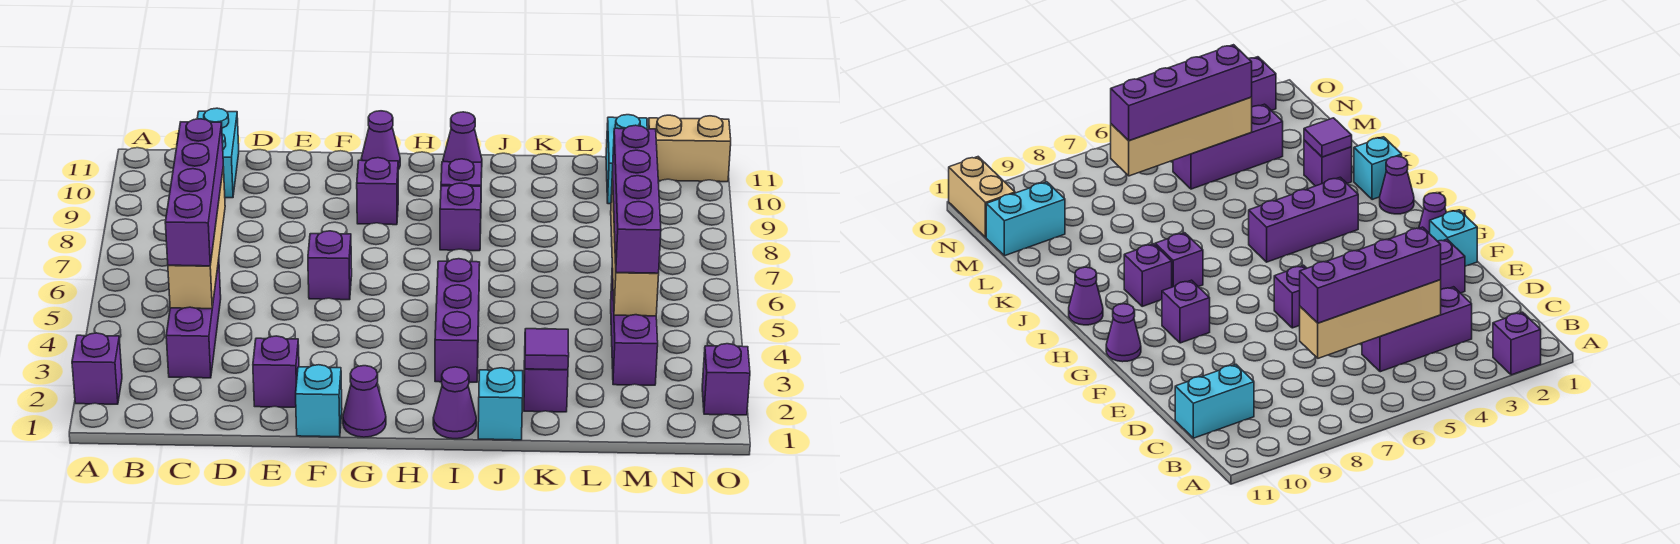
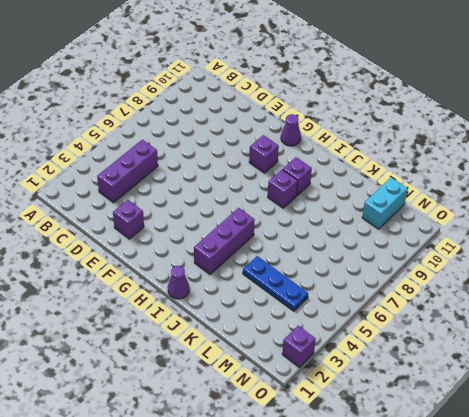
blue plate K4:M4 level 1 -> purple brick M3:M5 level 1
none -> purple brick A2 level 1
none -> cyan brick C10:C11 level 1
none -> cyan brick F1 level 1

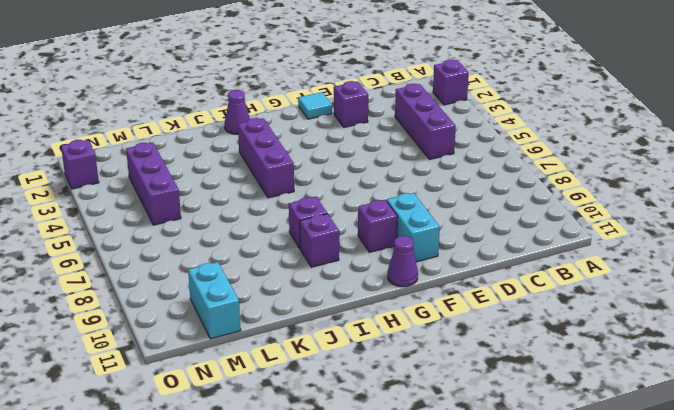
cyan tile F1 level 1 -> cyan brick F1 level 1
cyan brick F9:F10 level 1 -> cyan brick C10:C11 level 1
none -> purple brick F6 level 1
none -> purple cone G1 level 1
none -> purple cone I11 level 1

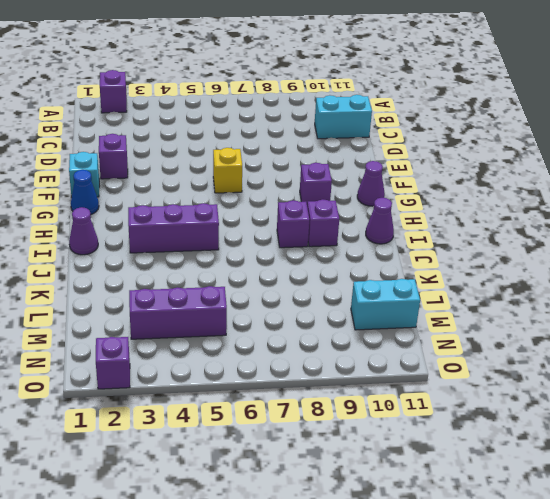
yellow brick F6 level 1 -> purple brick F6 level 1
blue cone G1 level 1 -> purple cone G1 level 1
none -> purple brick C3:C5 level 1
none -> cyan brick J1 level 1
none -> purple brick K2 level 1

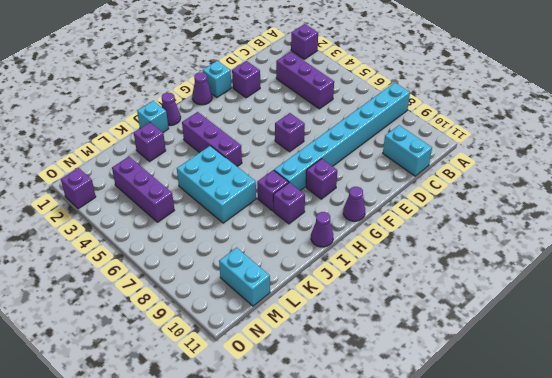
cyan brick A8:H8 level 1 -> none
cyan brick J5:K7 level 1 -> none
none -> tan brick N11:O11 level 1
none -> tan brick C4:C7 level 2
none -> purple tile K2 level 2

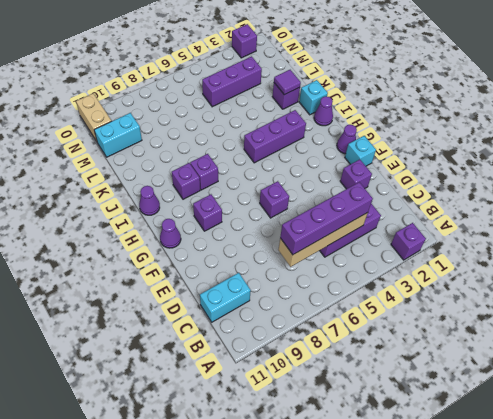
none -> tan brick M4:M7 level 2
none -> purple brick M4:M7 level 3

